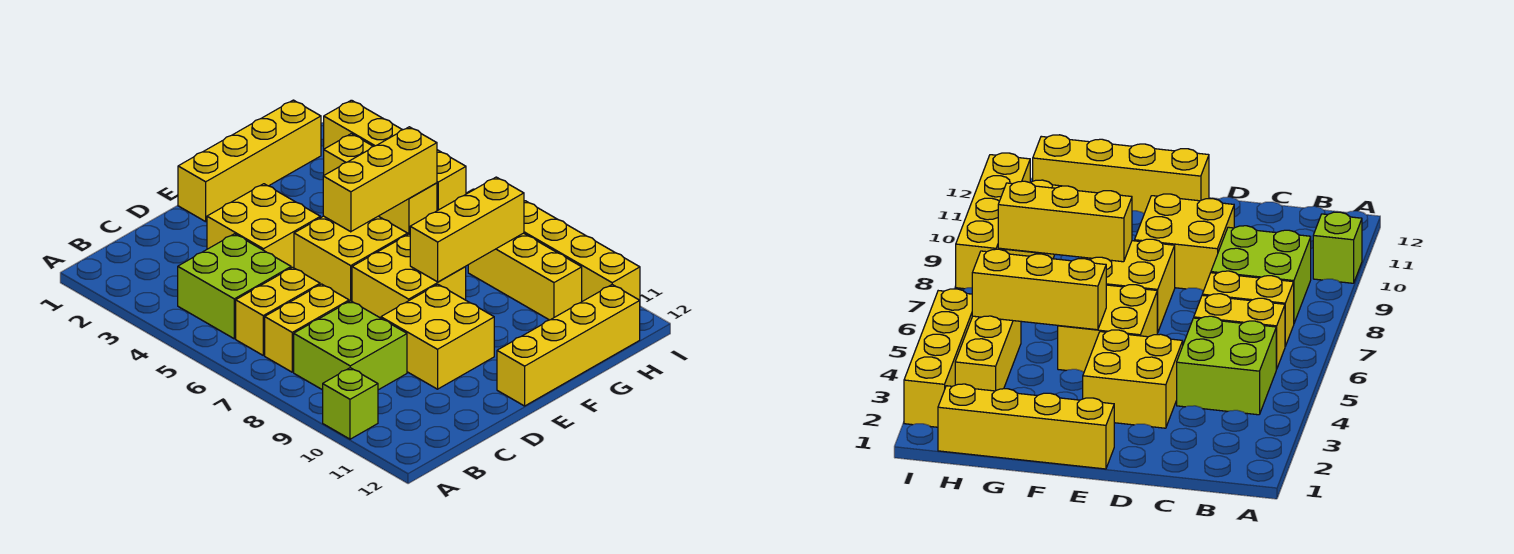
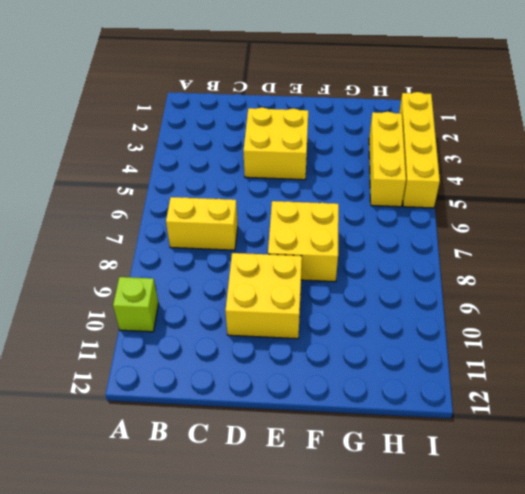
none -> lime brick B4:C5 level 1
none -> yellow brick B6:C6 level 1
none -> lime brick B8:C9 level 1

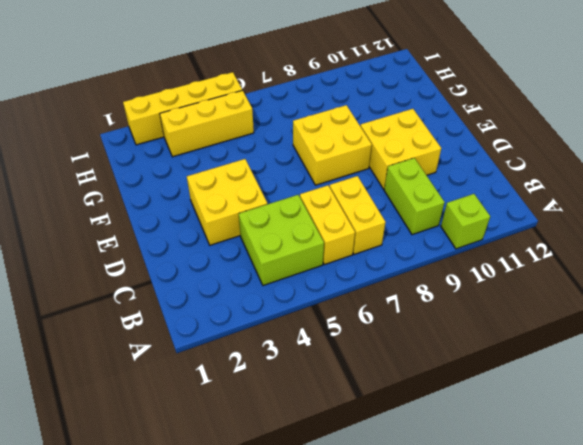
lime brick B9:C9 level 1 -> lime brick B8:C9 level 1
none -> yellow brick E1:H1 level 1
none -> yellow brick E5:F6 level 1
none -> yellow brick E12:H12 level 1

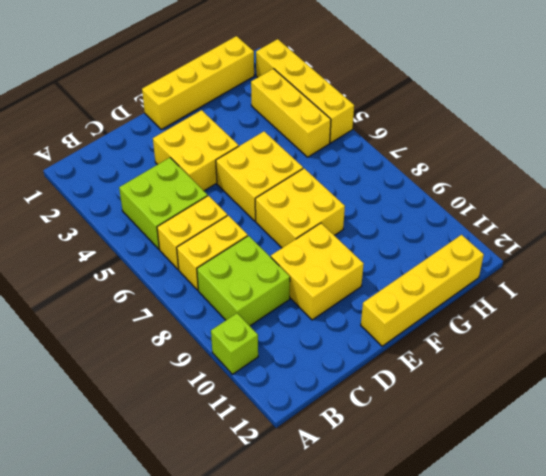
none -> yellow brick H8:H10 level 1
none -> yellow brick I8:I11 level 1
none -> yellow brick F5:H5 level 2

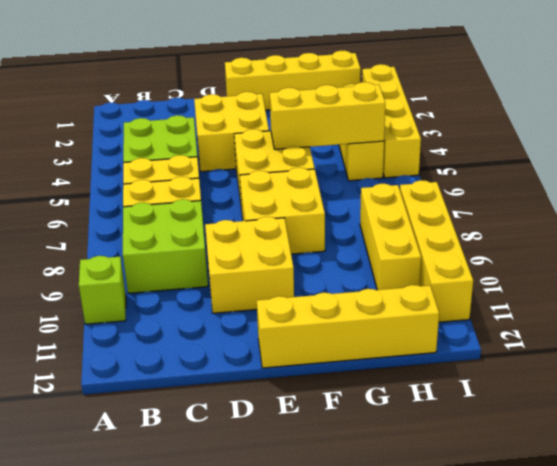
none -> yellow brick F8:H8 level 2

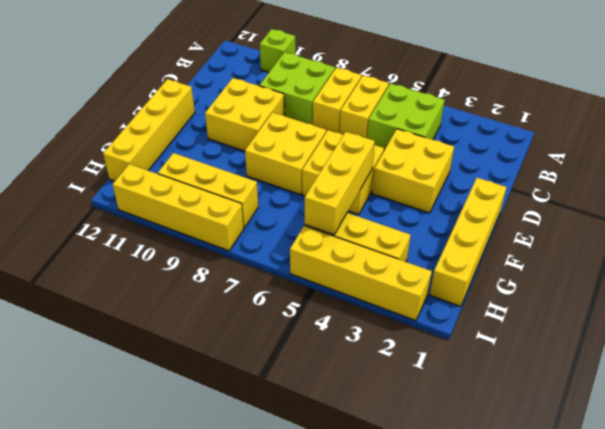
none -> yellow brick F8:H8 level 2

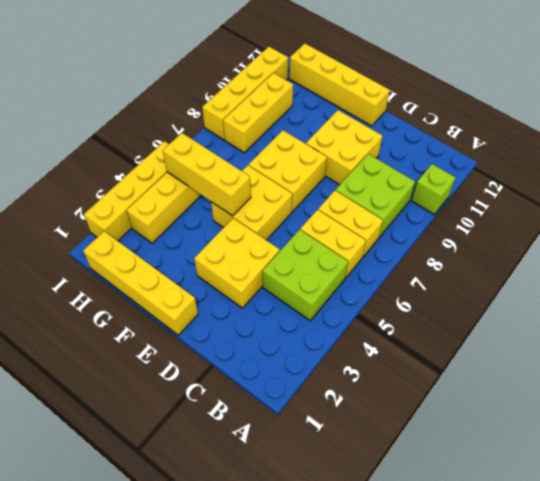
none -> yellow brick F8:H8 level 2

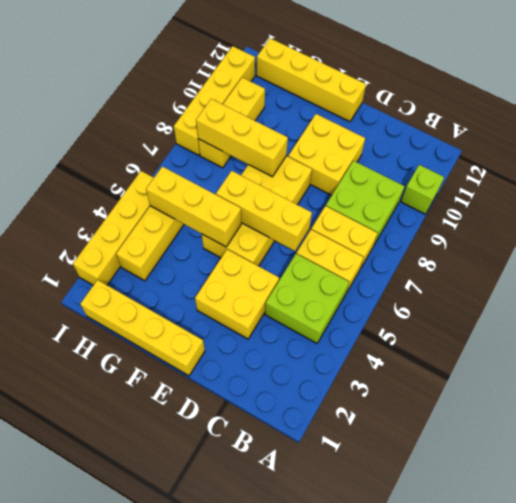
yellow brick D6:F6 level 2 -> none

